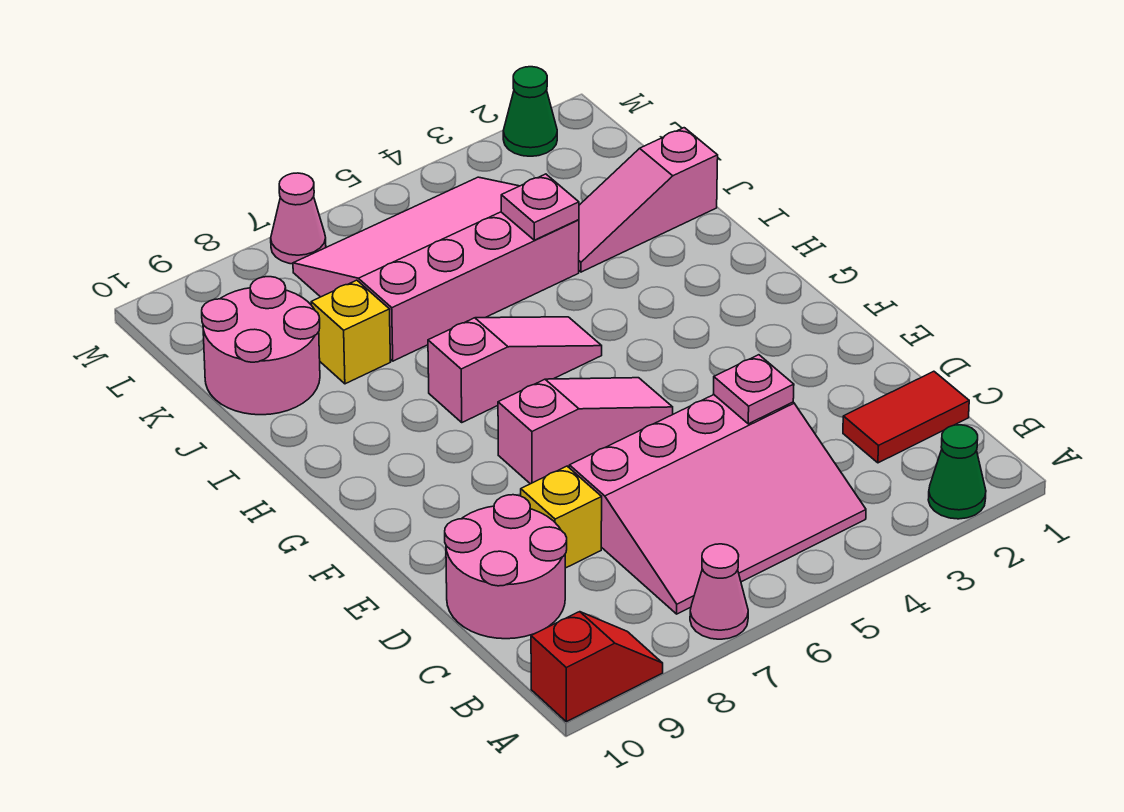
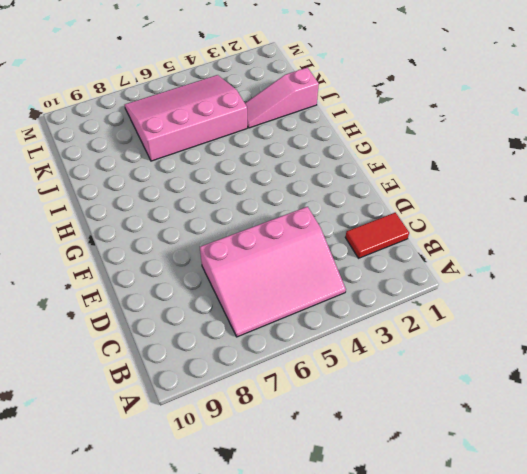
none -> green cone A2 level 1
none -> pink cone A7 level 1
none -> red slope A9:A10 level 1 top 10

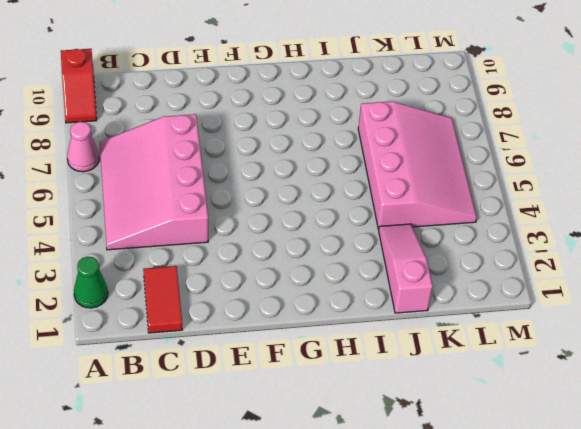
none -> pink round brick C9:D10 level 1
none -> yellow brick D8 level 1
none -> pink slope F5:F7 level 1 top 7

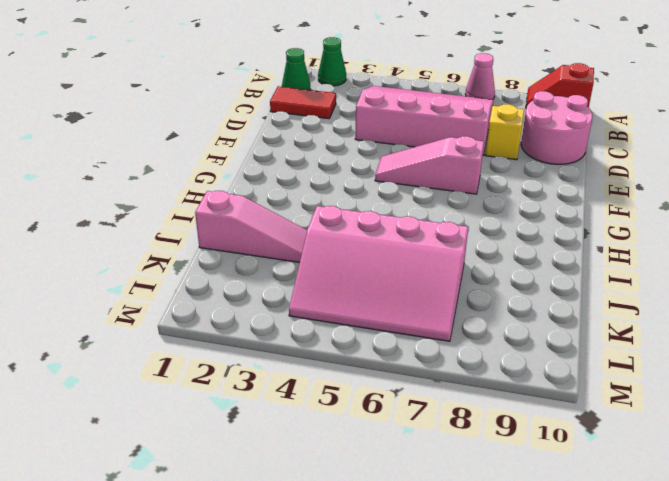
green cone B1 level 1 -> green cone M2 level 1
none -> pink slope H5:H7 level 1 top 7
none -> yellow brick J8 level 1
none -> pink round brick J9:K10 level 1

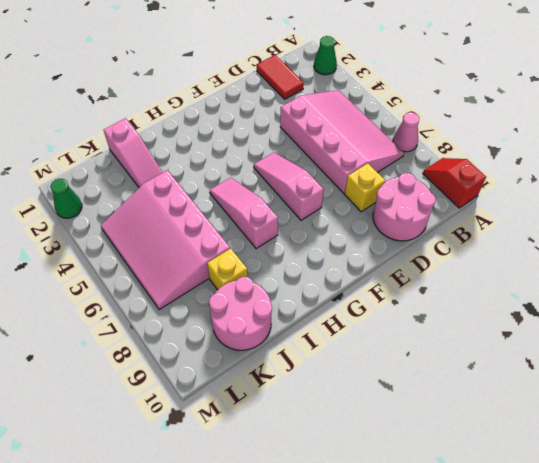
none -> pink cone M7 level 1
none -> pink plate D4 level 2
none -> pink plate J4 level 2

